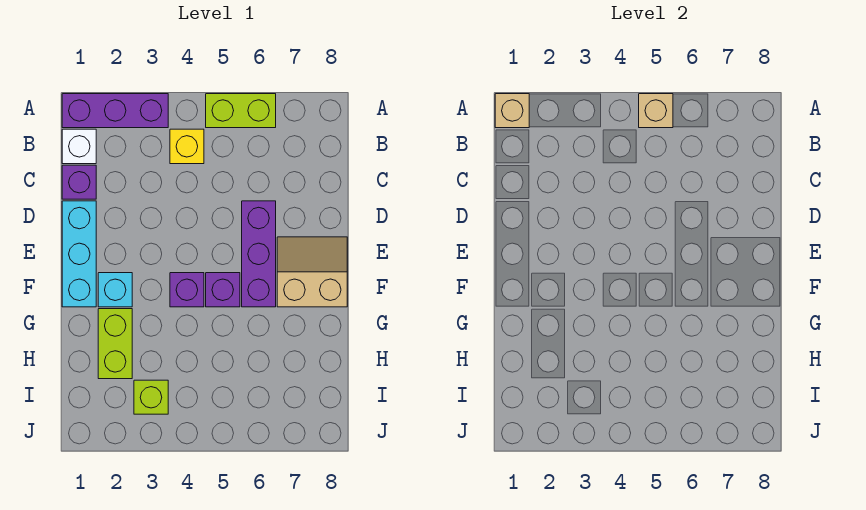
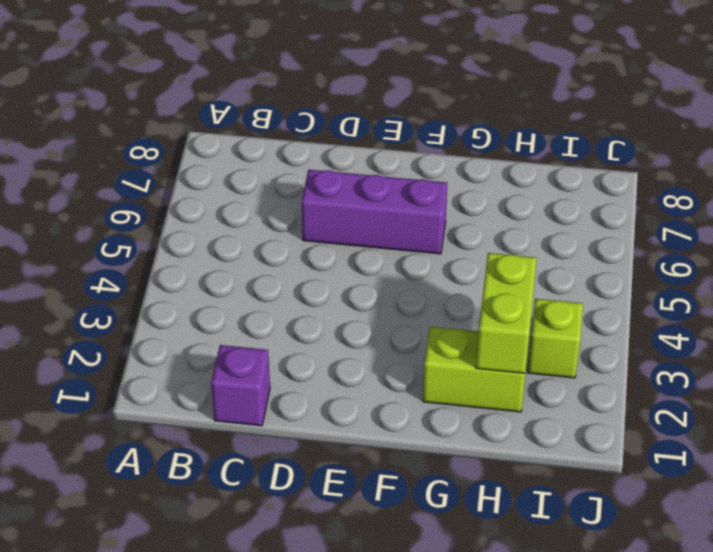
lime brick H2:H3 level 2 -> lime brick A5:A6 level 1
none -> purple brick A1:A3 level 1
none -> white brick B1 level 1
none -> yellow brick B4 level 1

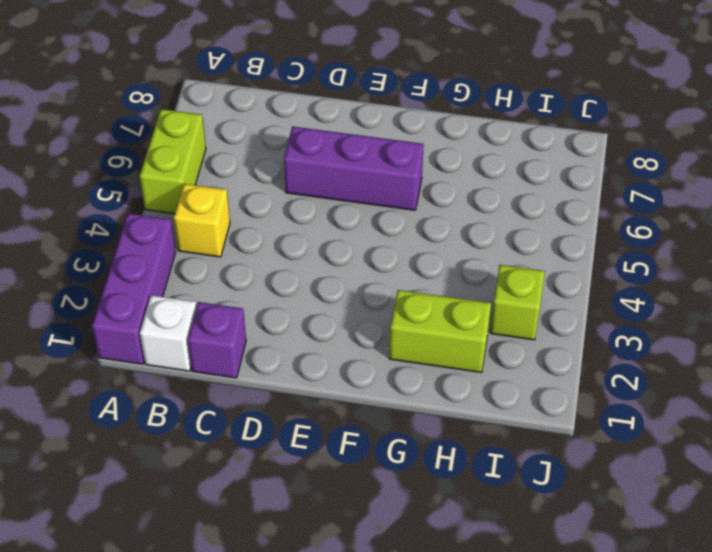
none -> cyan brick D1:F1 level 1
none -> tan slope E7:F8 level 1 top F
none -> cyan brick F2 level 1

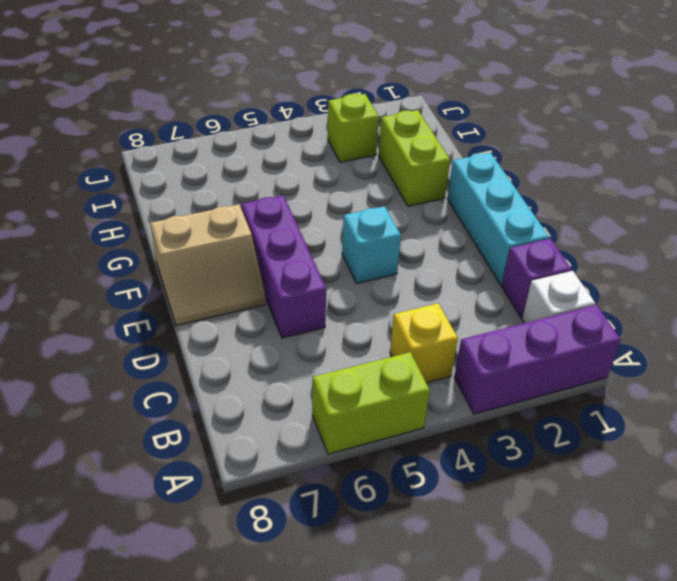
cyan brick E4 level 1 -> cyan brick F2 level 1
none -> purple brick F4 level 1
none -> purple brick F5 level 1
none -> tan brick A1 level 2

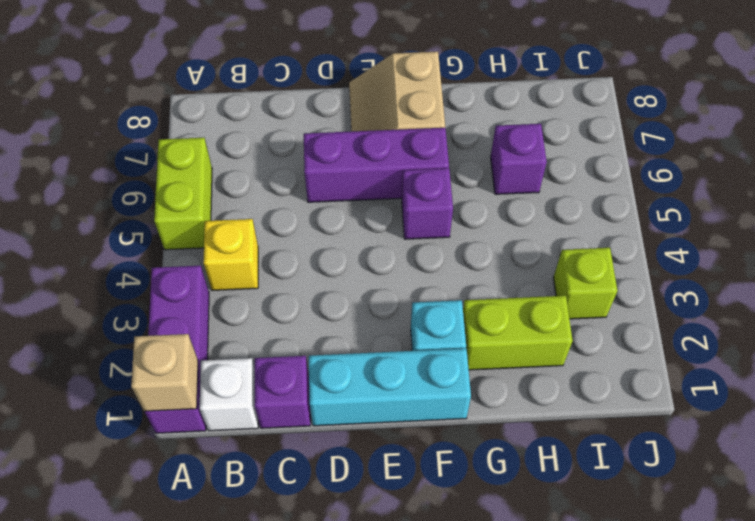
purple brick H6 level 1 -> purple brick F4 level 1
none -> tan brick A5 level 2

